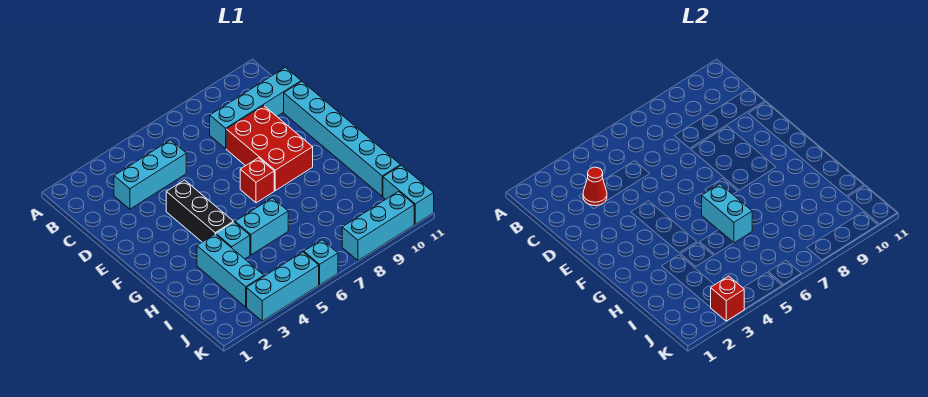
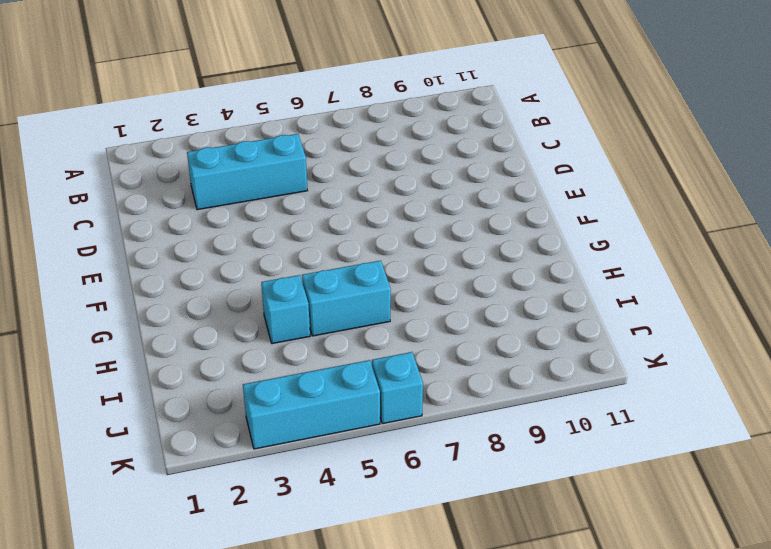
none -> cyan brick C8:C11 level 1
none -> red brick D8:F9 level 1
none -> cyan brick D11:I11 level 1

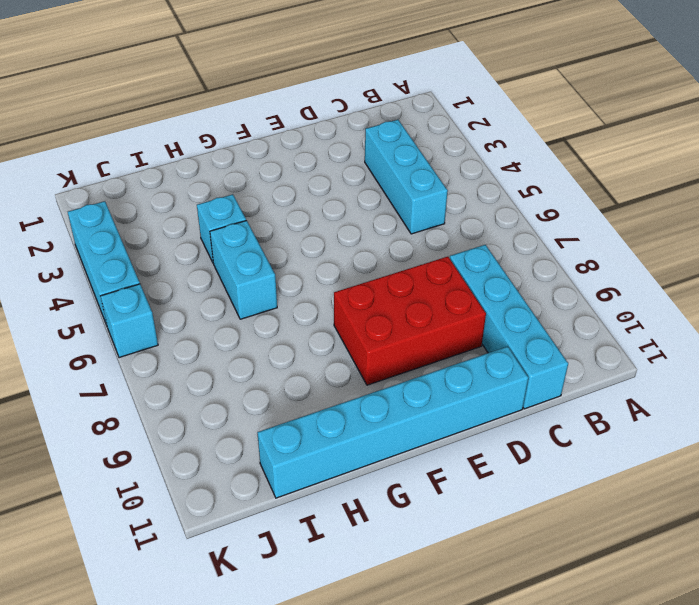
none -> black brick E4:G4 level 1
none -> red brick F7 level 1
none -> cyan brick H3:J3 level 1

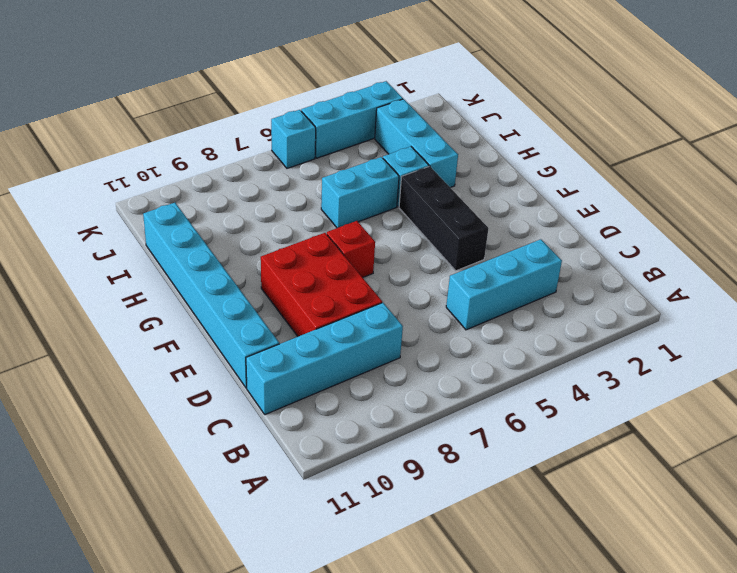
none -> cyan brick J11:K11 level 1
none -> cyan brick K8:K10 level 1
none -> red cone C3 level 2

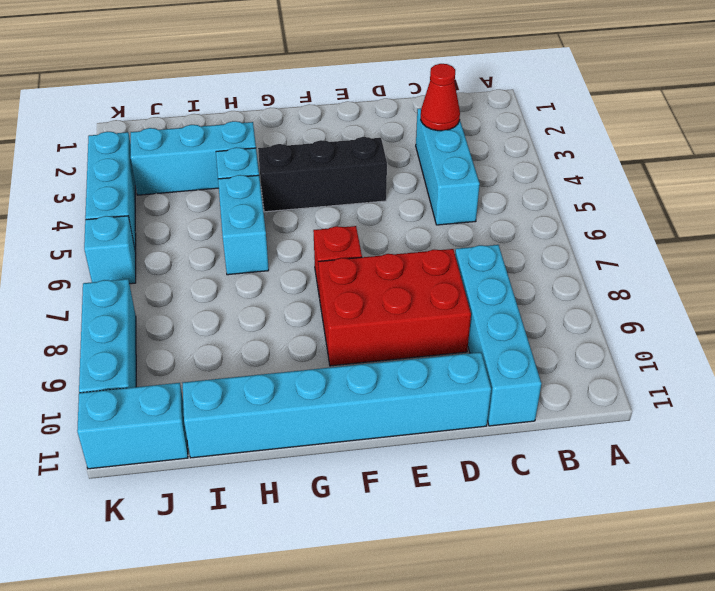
none -> cyan brick G6:H6 level 2
none -> red brick K3 level 2

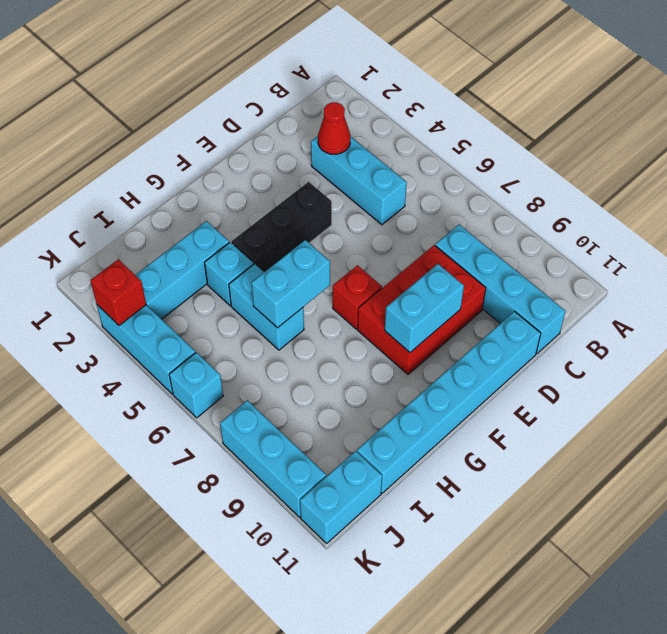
cyan brick E9:F9 level 2 -> none

